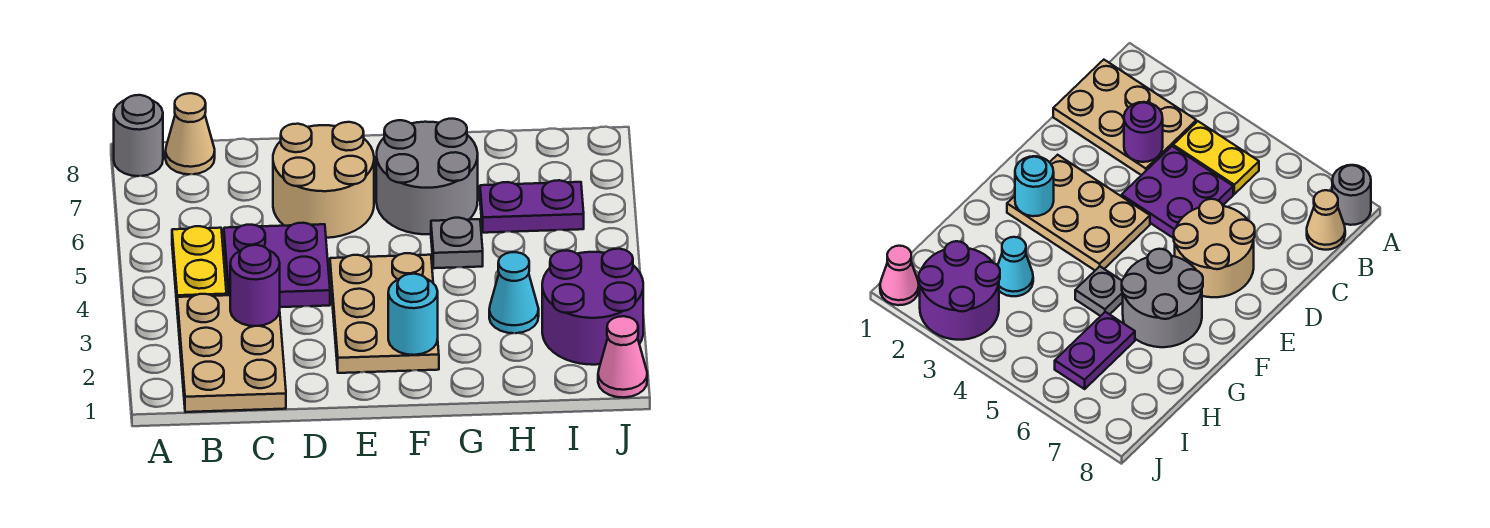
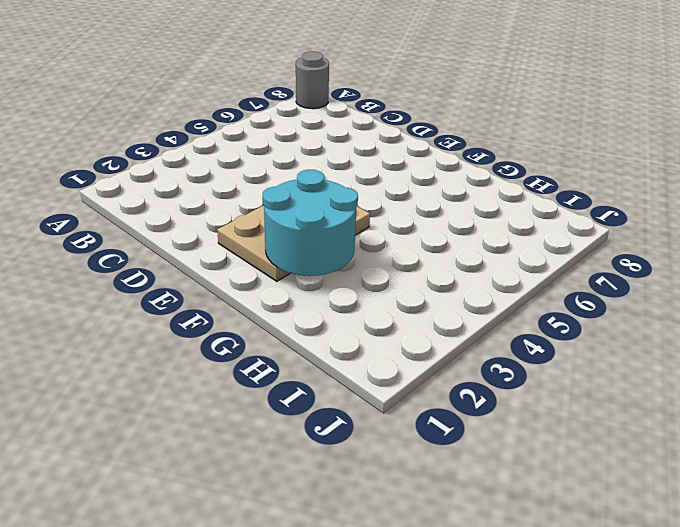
cyan round brick F2:G3 level 2 -> cyan round brick F2 level 2
none -> tan plate B1:C3 level 1
none -> yellow plate B4:B5 level 1
none -> tan cone B8 level 1

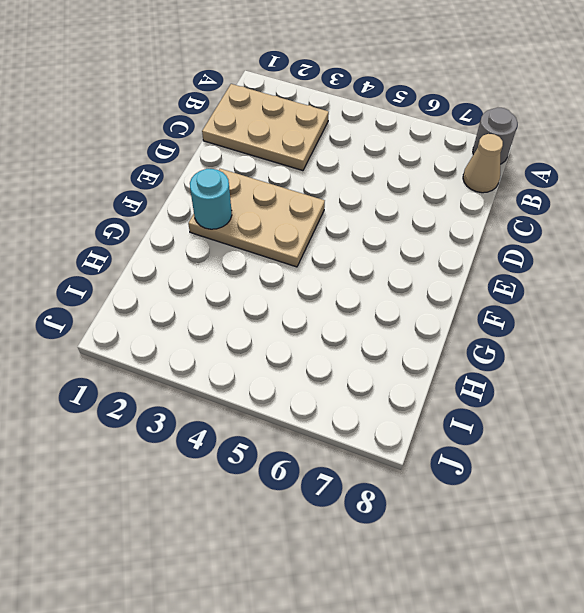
none -> yellow plate B4:B5 level 1
none -> purple plate C4:D5 level 1
none -> tan round brick D6:E7 level 1

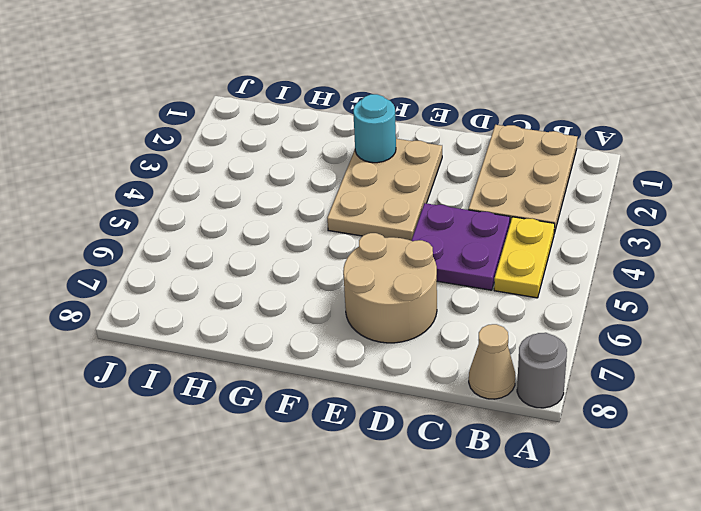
none -> grey round brick F6:G7 level 1
none -> grey plate G5 level 1
none -> cyan cone H3 level 1

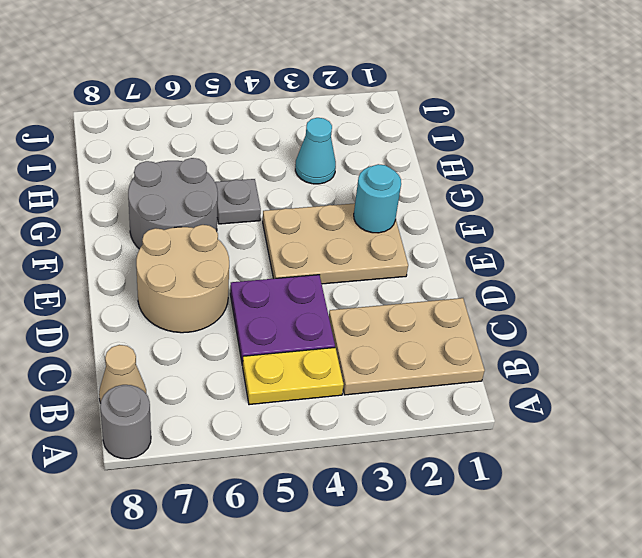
none -> purple plate H6:I6 level 1
none -> purple round brick I2:J3 level 1
none -> pink cone J1 level 1

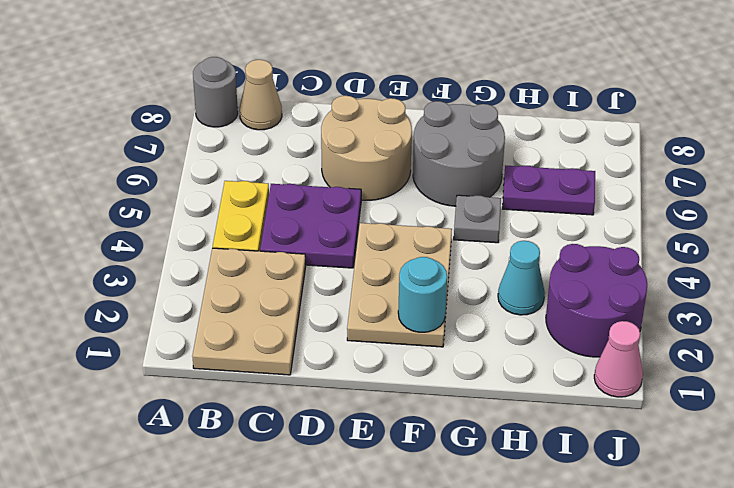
none -> purple round brick C3 level 2

